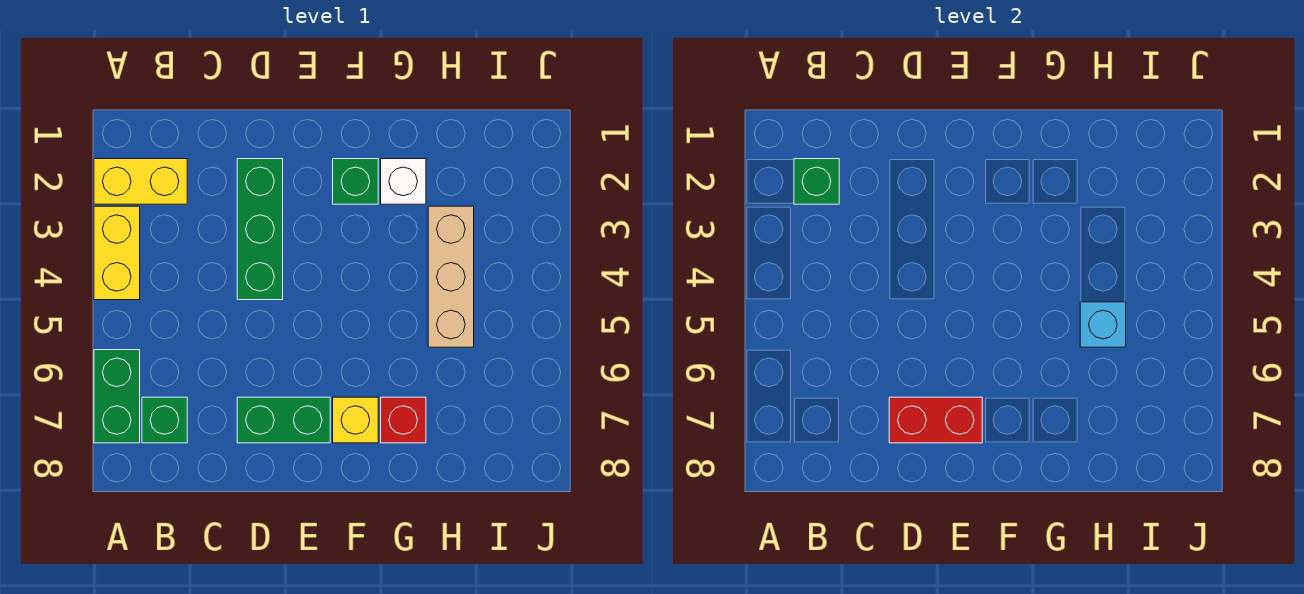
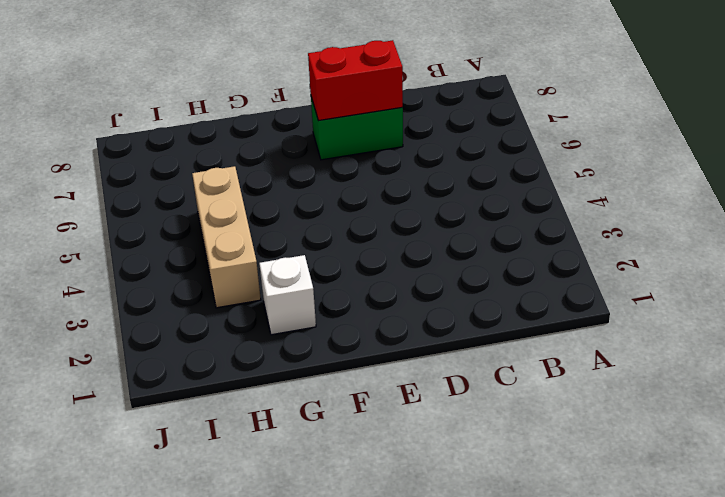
none -> yellow brick A2:B2 level 1
none -> yellow brick A3:A4 level 1
none -> green brick A6:A7 level 1

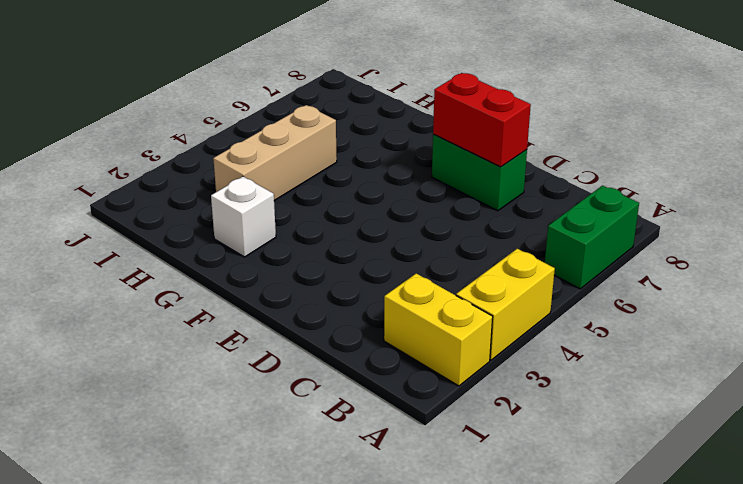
none -> green brick B7 level 1
none -> green brick D2:D4 level 1
none -> green brick F2 level 1

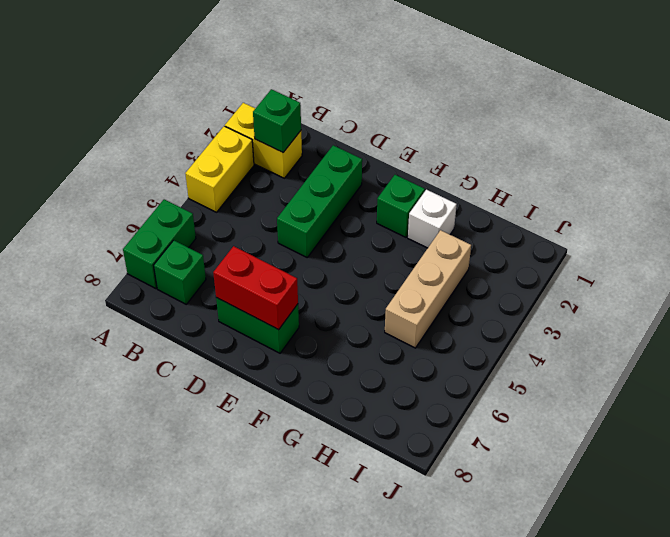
none -> yellow brick F7 level 1
none -> red brick G7 level 1
none -> cyan brick H5 level 2

